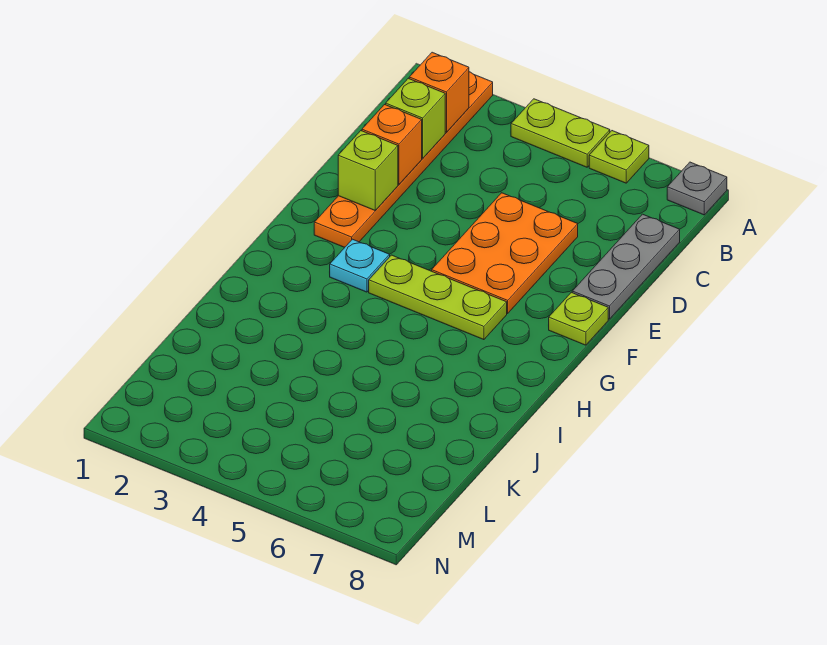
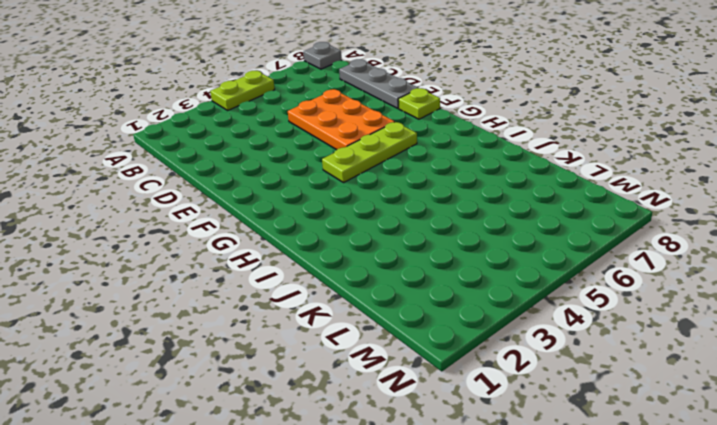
none -> orange plate A2:F2 level 1
none -> lime plate A6 level 1
none -> cyan plate G3 level 1

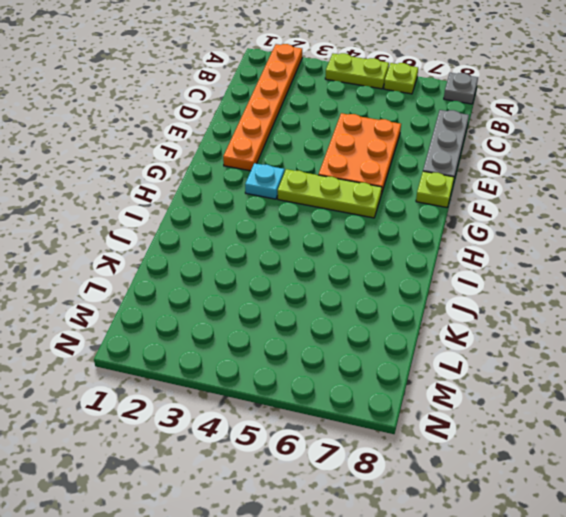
none -> orange brick B2 level 2
none -> lime brick C2 level 2
none -> orange brick D2 level 2

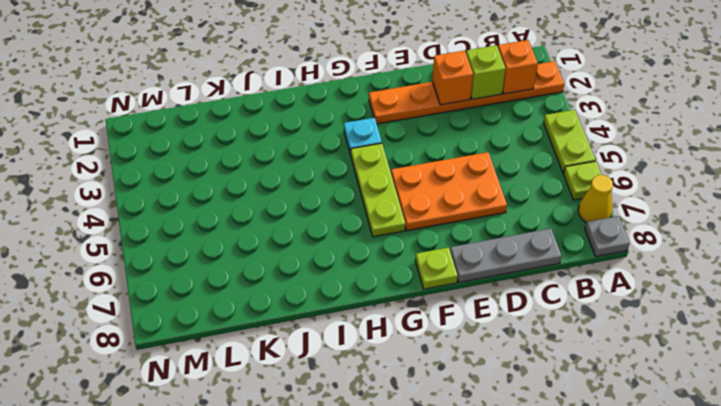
yellow cone A7 level 1 -> none
none -> lime brick E2 level 2

